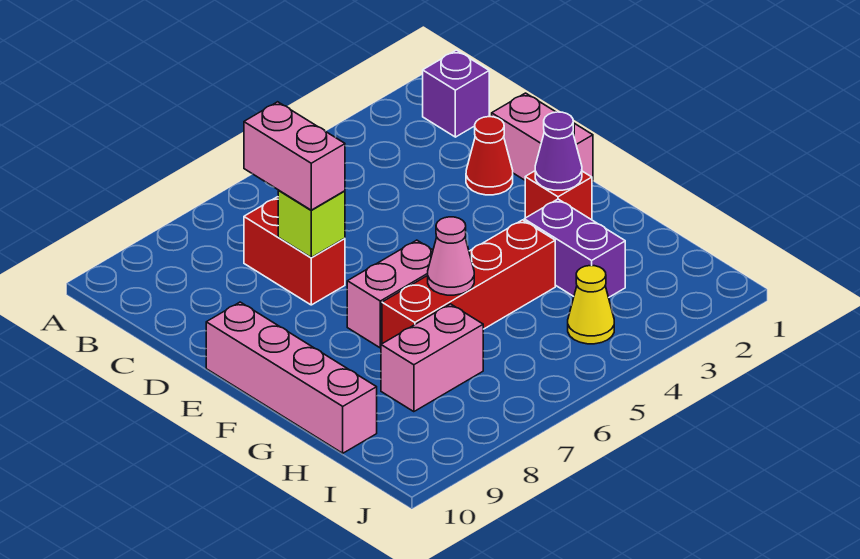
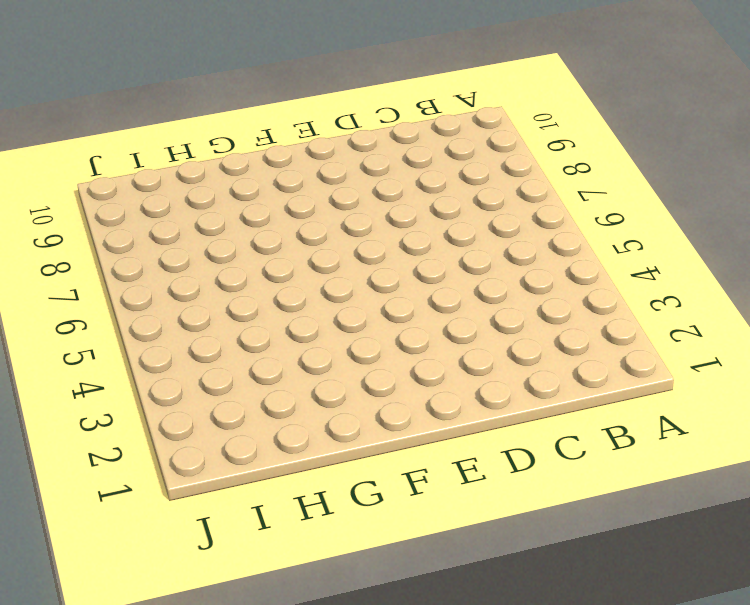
none -> purple brick B1 level 1
none -> red brick C7:D7 level 1
none -> pink brick D1:E1 level 1

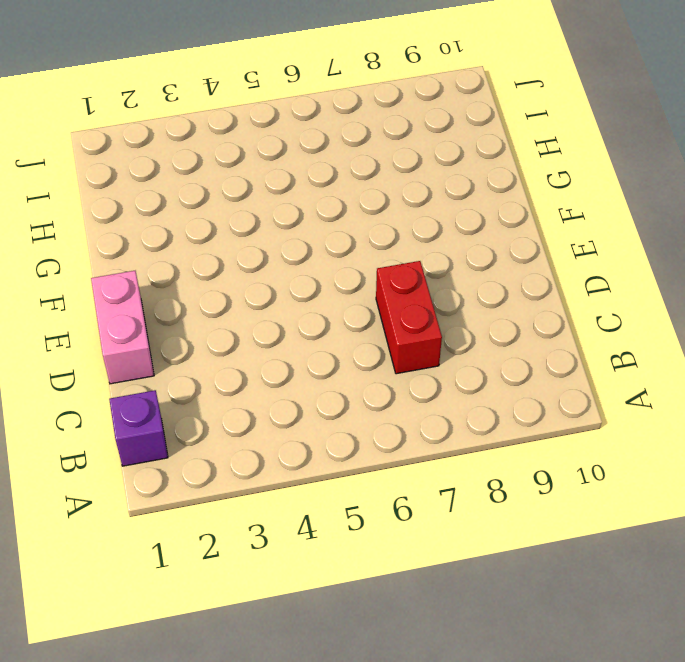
none -> red cone D2 level 1
none -> pink brick E10:H10 level 1
none -> red brick F2 level 1

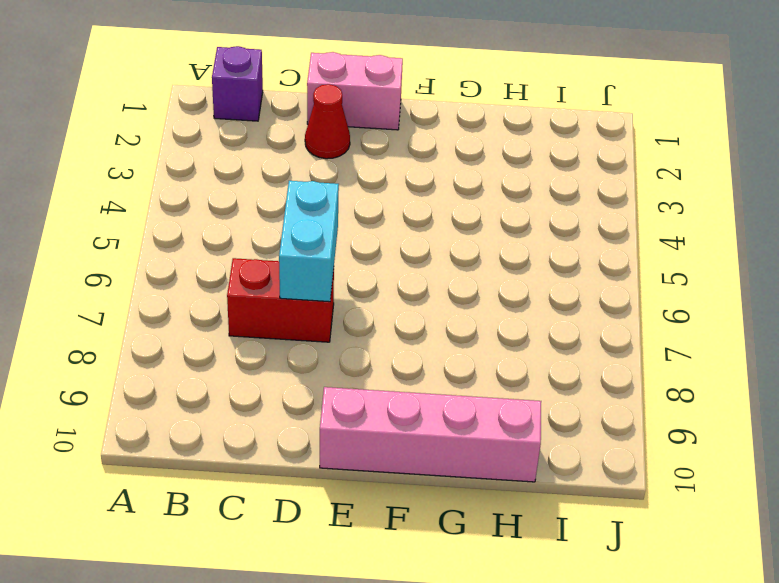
cyan brick D6:D7 level 2 -> lime brick D7 level 2
none -> red brick F2 level 1
none -> pink brick F6:F7 level 1
none -> purple brick G3:H3 level 1

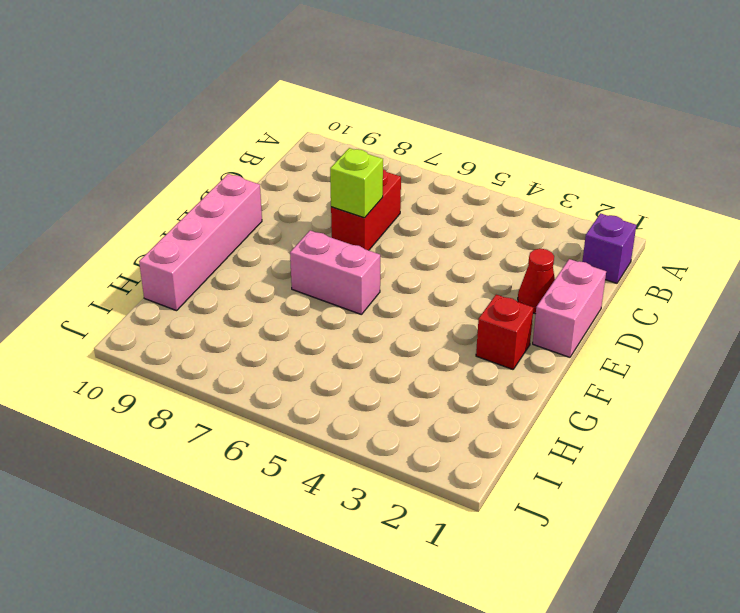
none -> purple brick G3:H3 level 1
none -> red brick G4:G7 level 1
none -> pink brick H7:H8 level 1

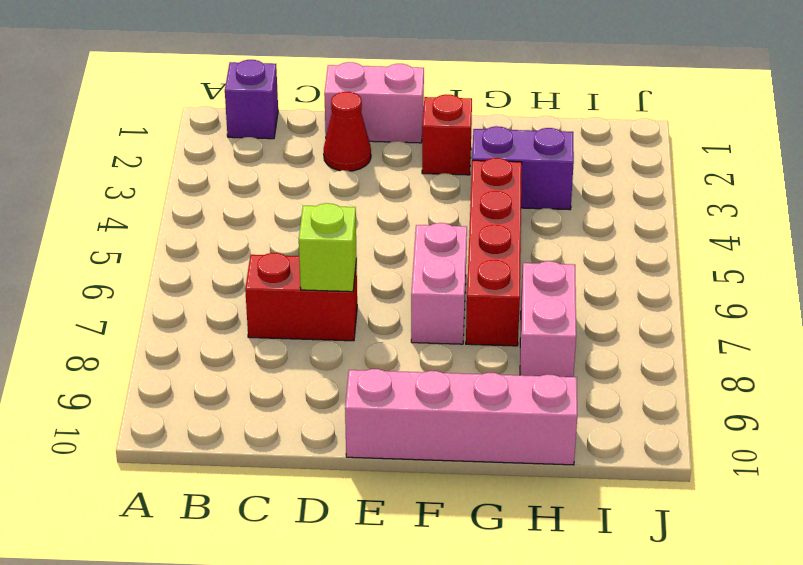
none -> yellow cone I4 level 1
none -> purple cone F2 level 2
none -> pink cone G6 level 2

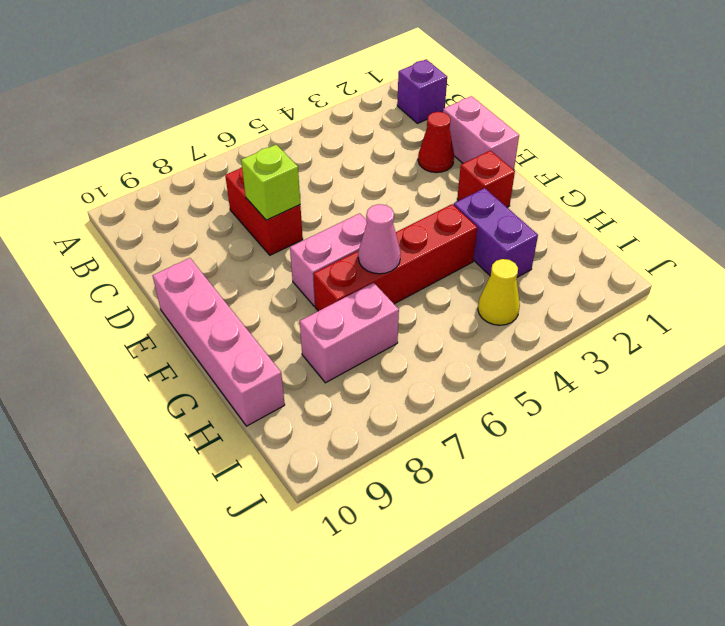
none -> purple cone F2 level 2
none -> pink brick C7:D7 level 3

